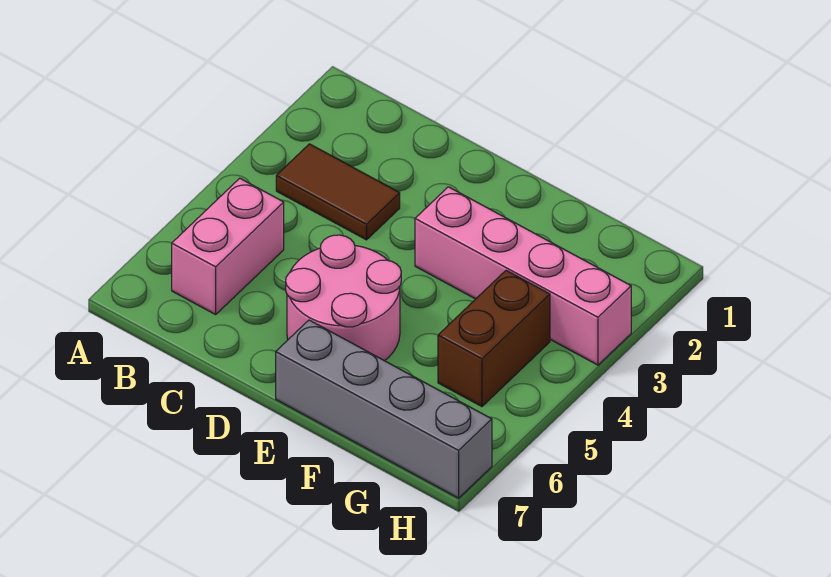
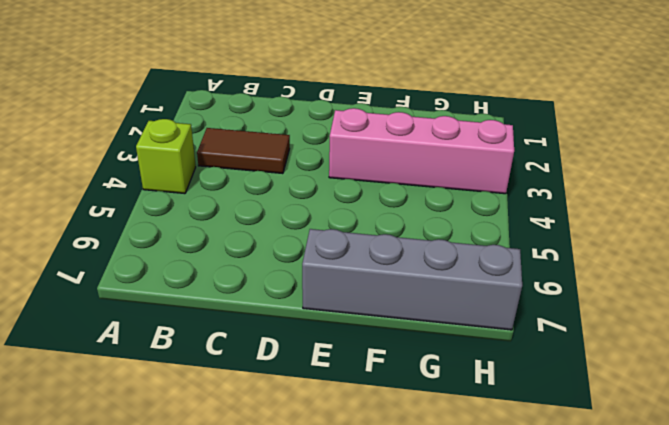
lime brick A4 level 1 -> none
none -> pink brick B5:B6 level 1
none -> pink round brick D5:E6 level 1

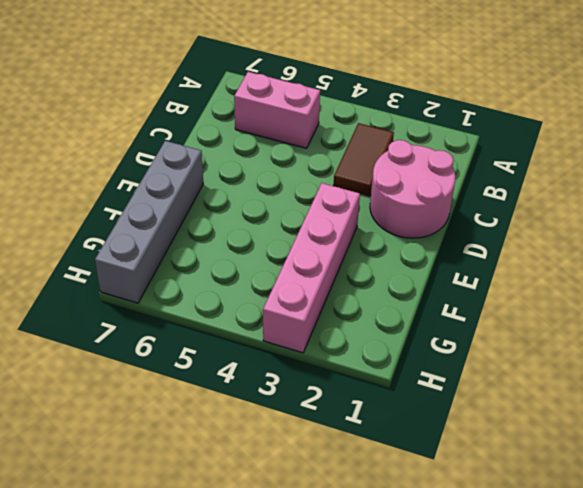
pink round brick C1:D2 level 1 -> pink round brick D5:E6 level 1
none -> brown brick G4:G5 level 1

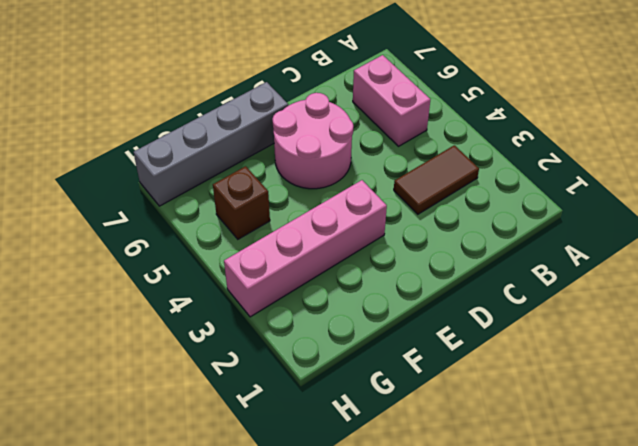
brown brick G5 level 1 -> brown brick G4:G5 level 1

